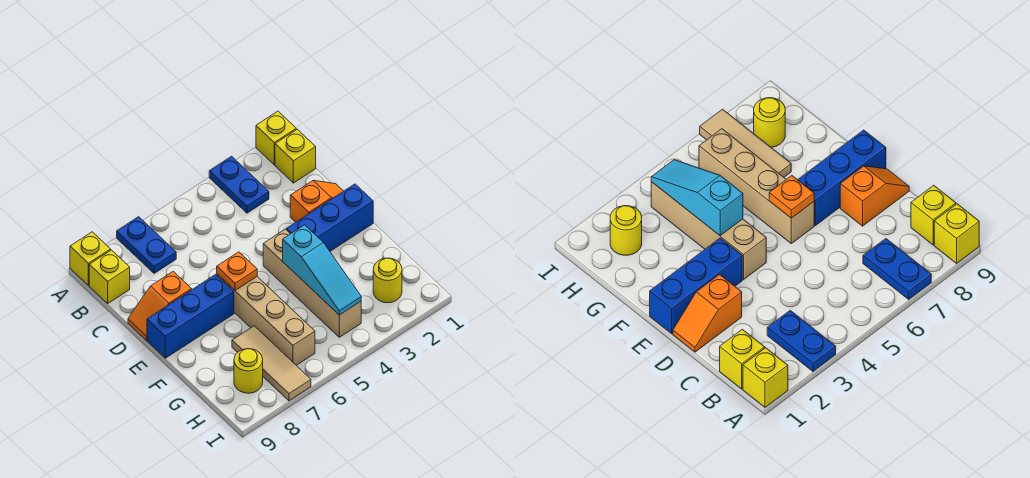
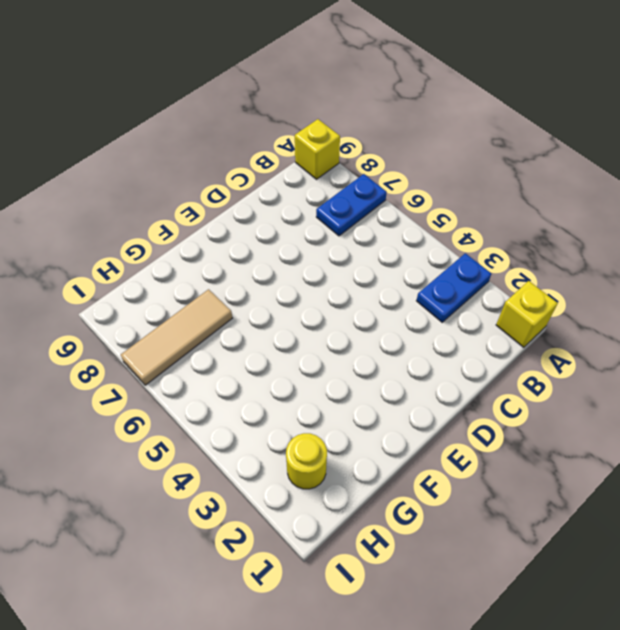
none -> yellow brick B1 level 1
none -> yellow brick B9 level 1
none -> orange slope D1:D2 level 1 top 2

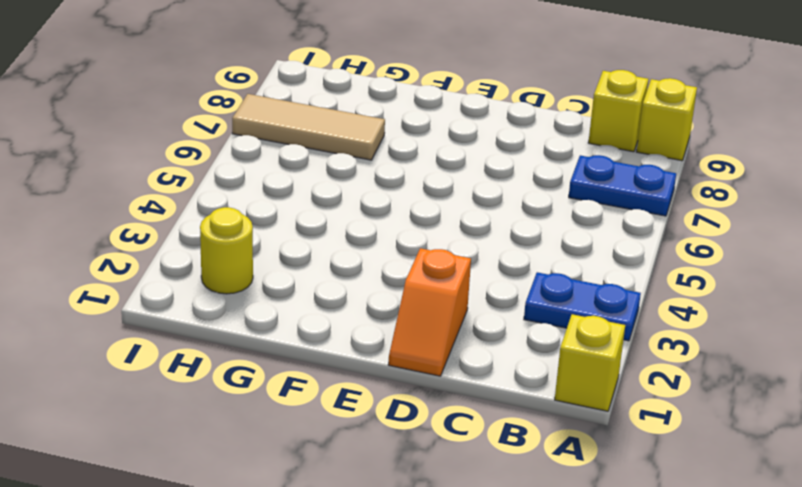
none -> yellow brick B1 level 1
none -> orange slope D8:D9 level 1 top 8
none -> blue brick E1:E3 level 1

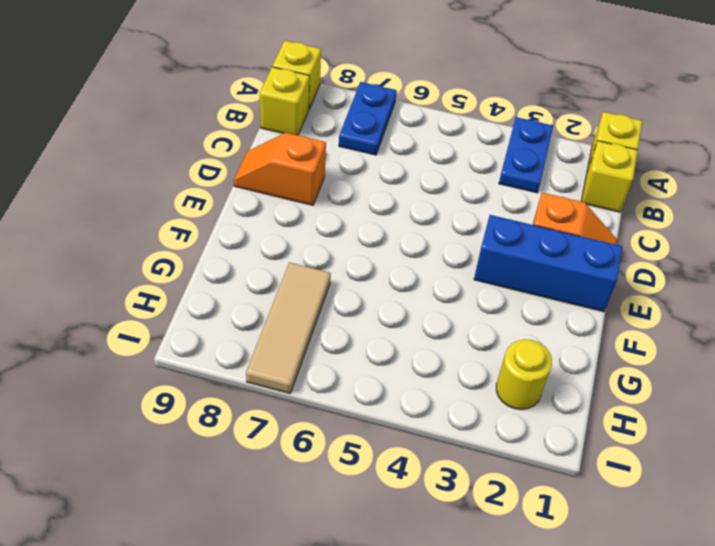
none -> tan brick E4:H4 level 1
none -> tan brick E6:H6 level 1
none -> blue brick E7:E9 level 1

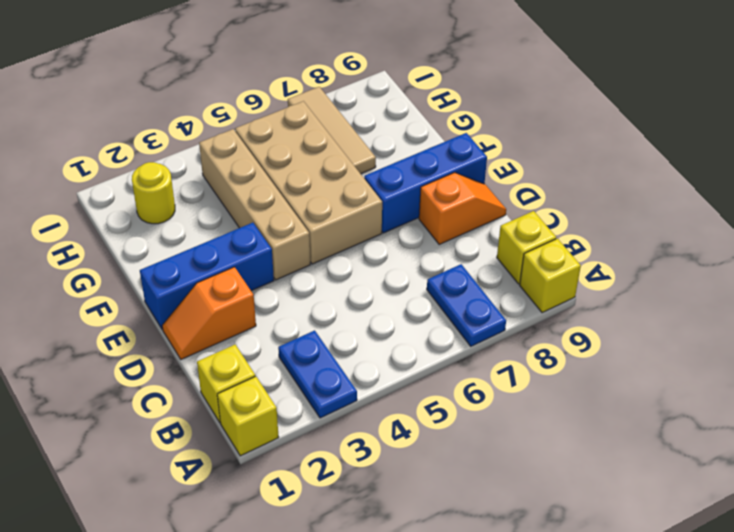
tan brick E5:H6 level 1 -> tan brick E6:H6 level 1
none -> yellow round brick H8 level 1
none -> orange plate E6 level 2
none -> cyan slope F4:H4 level 2 top F

